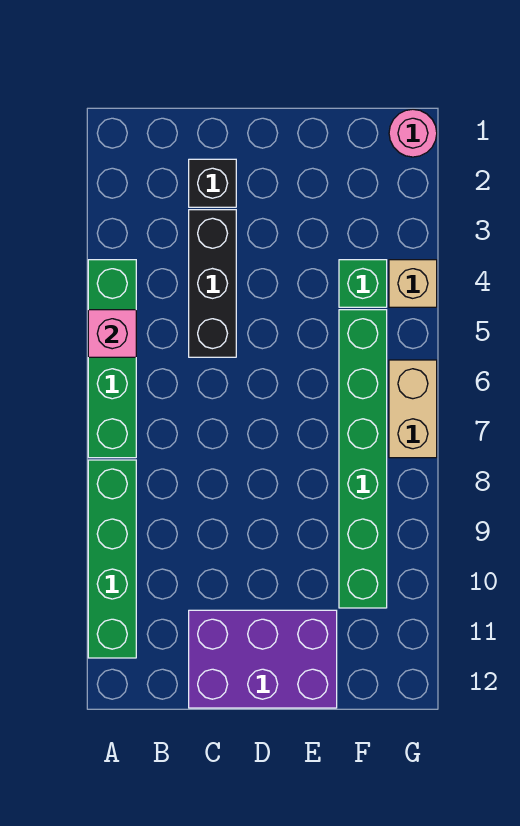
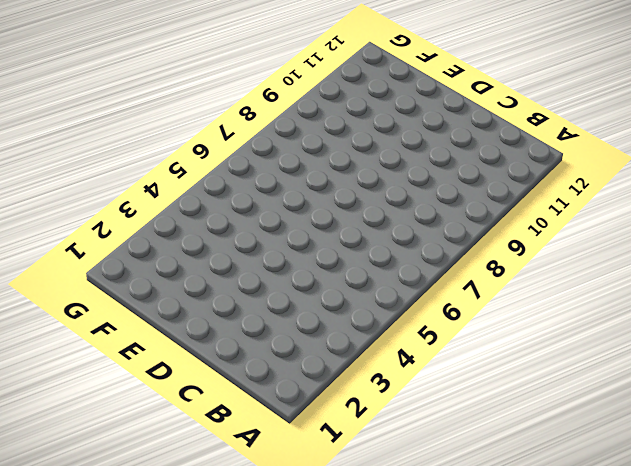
none -> green brick A4:A7 level 1
none -> green brick A8:A11 level 1

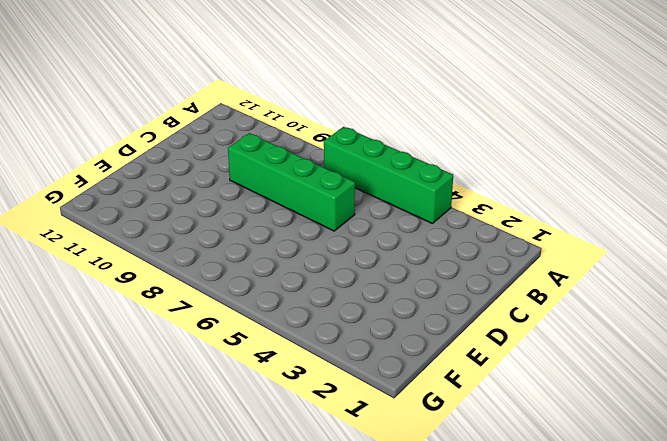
green brick C6:C9 level 1 -> green brick A8:A11 level 1
none -> black brick C2 level 1
none -> black brick C3:C5 level 1

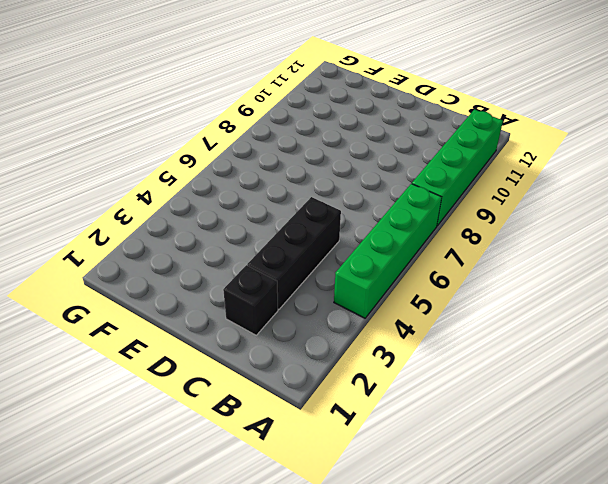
none -> purple brick C11:E12 level 1
none -> green brick F4 level 1

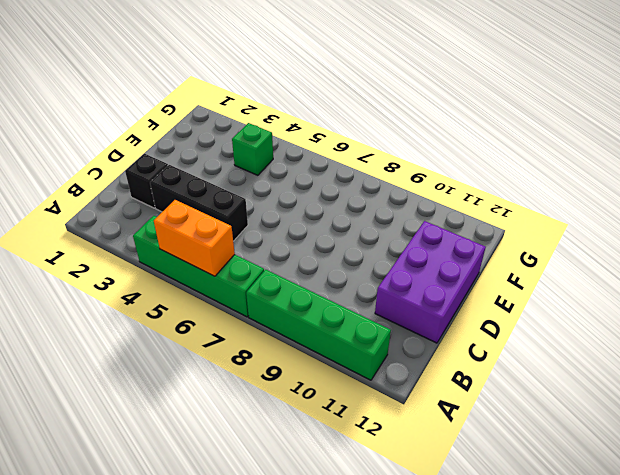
orange brick A5:A6 level 2 -> pink brick A5 level 2
none -> green brick F5:F10 level 1
none -> pink round brick G1 level 1

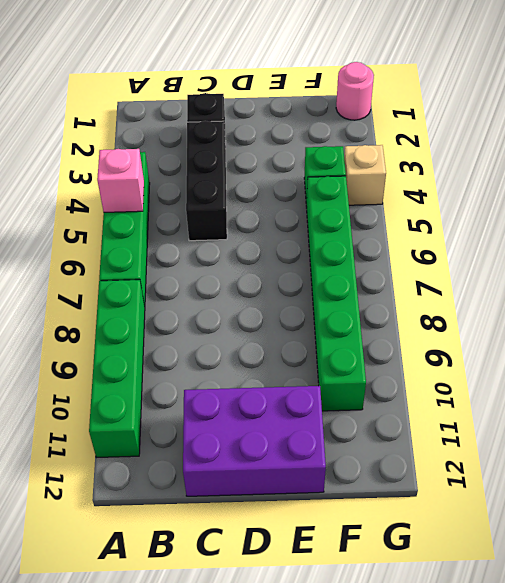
none -> tan brick G6:G7 level 1

